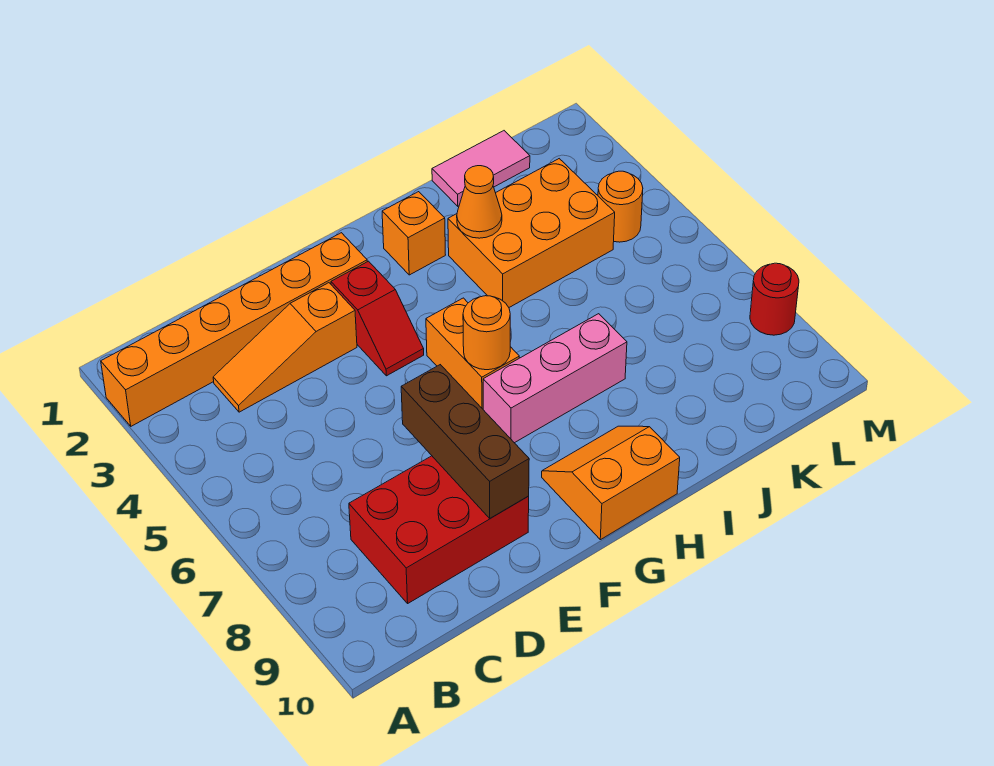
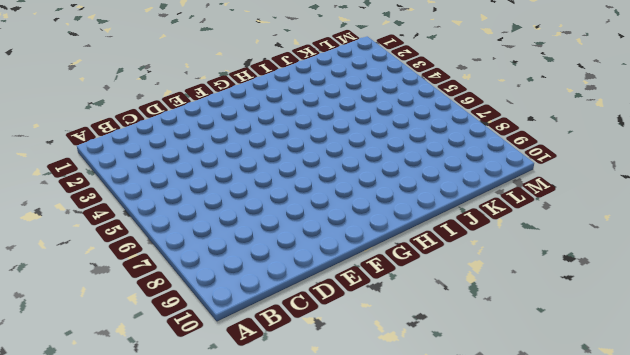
none -> orange brick A2:F2 level 1
none -> orange slope C3:E3 level 1 top E
none -> red brick C8:E9 level 1

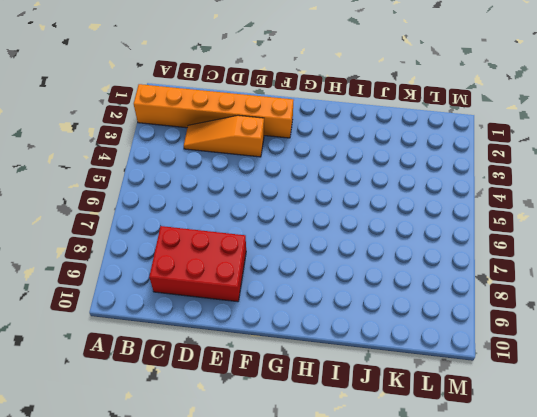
none -> red slope F3:F4 level 1 top 3
none -> orange brick G5:G6 level 1
none -> pink brick G7:I7 level 1

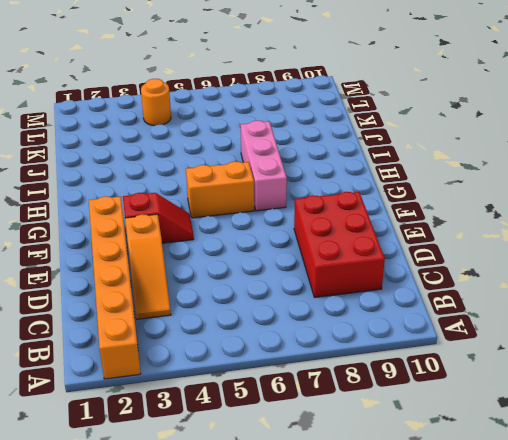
none -> orange slope G9:H10 level 1 top 10
none -> orange brick H2 level 1
none -> orange brick I3:K4 level 1

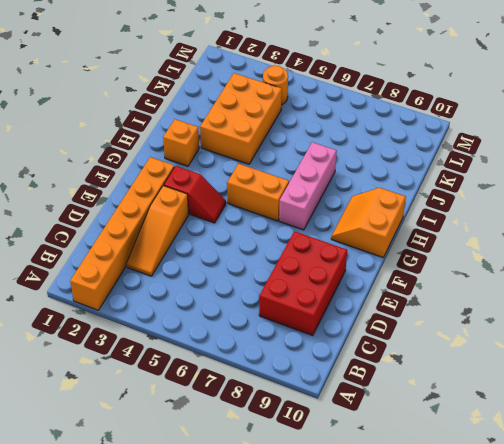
none -> pink tile J1:K1 level 1
none -> red round brick M8 level 1
none -> brown brick E7:E9 level 2

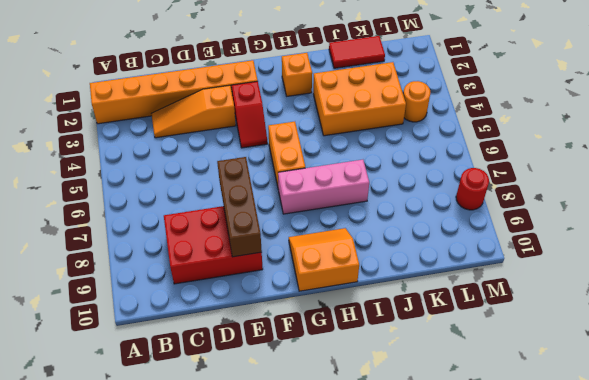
red tile J1:K1 level 1 -> pink tile J1:K1 level 1
none -> orange round brick G6 level 2
none -> orange cone I3 level 2

